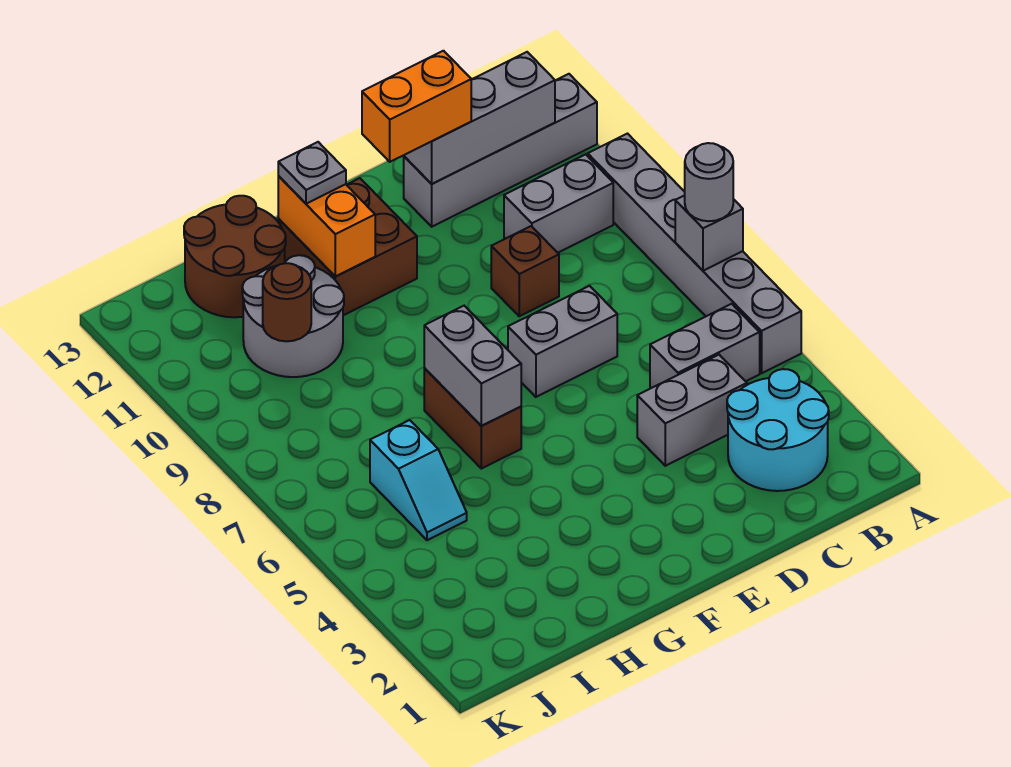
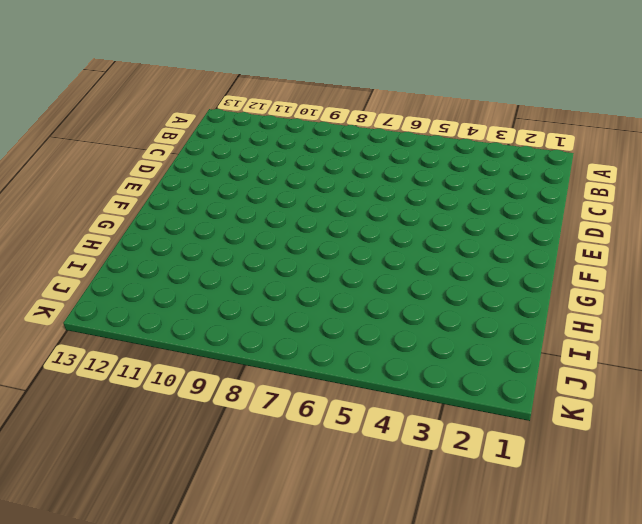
none -> grey brick A5:A10 level 1
none -> grey brick A12:D12 level 1
none -> cyan round brick B2:C3 level 1

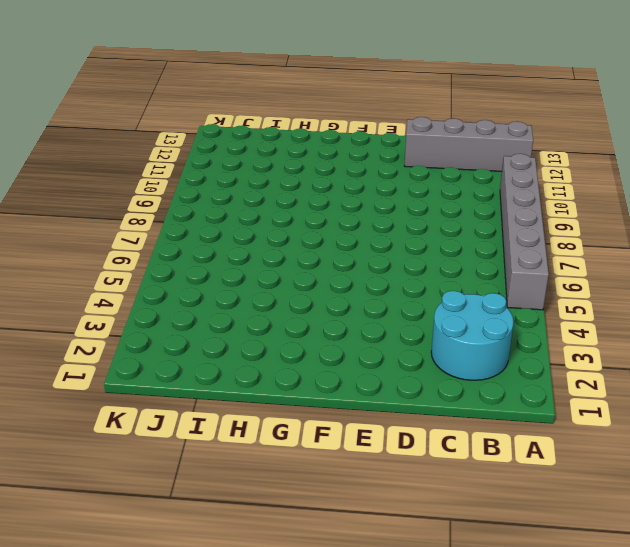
none -> grey brick B5:C5 level 1
none -> grey brick B10:C10 level 1
none -> grey brick C4:D4 level 1

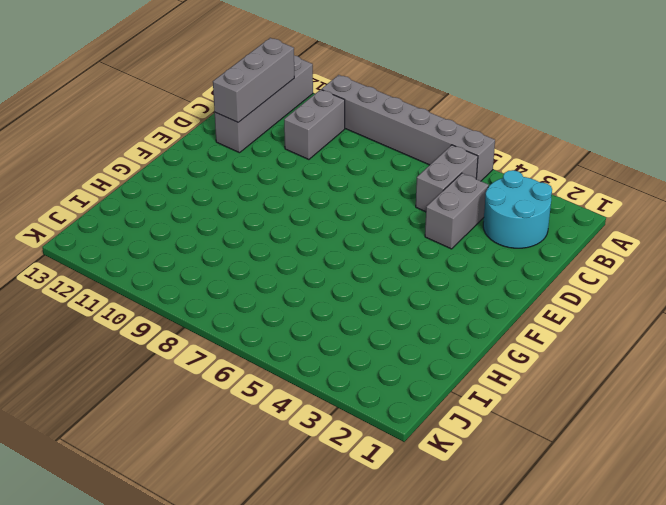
none -> grey brick D7:E7 level 1
none -> brown brick D9 level 1
none -> brown brick F11:G12 level 1

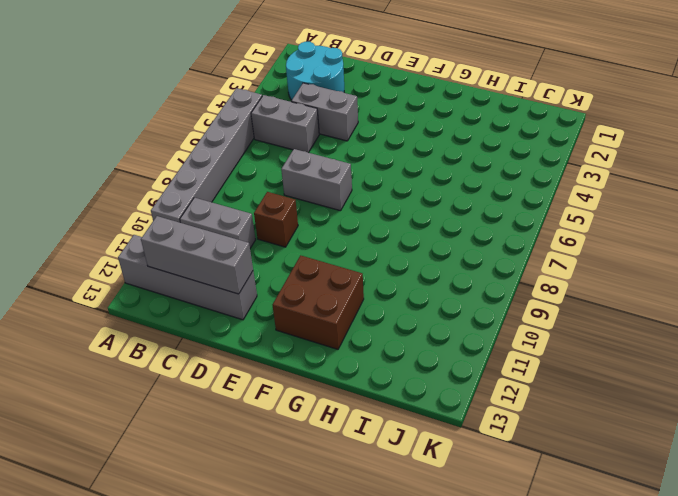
none -> brown brick G6:G7 level 1
none -> grey round brick H10:I11 level 1
none -> brown round brick H12:I13 level 1

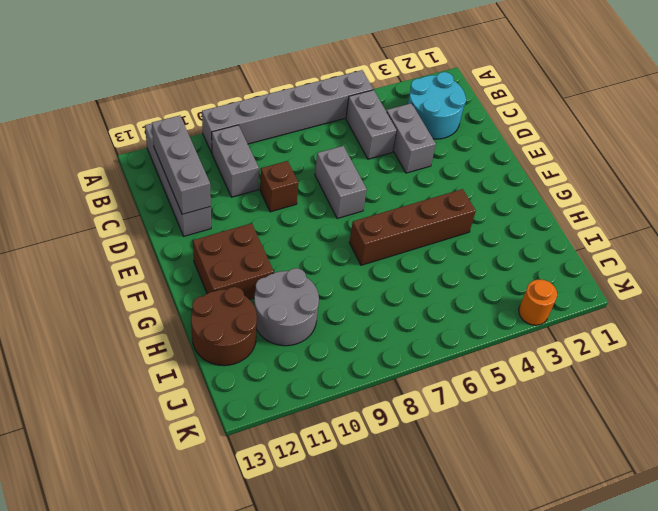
brown brick G4:G7 level 1 -> brown brick G6:G7 level 1
orange round brick K3 level 1 -> none
none -> cyan slope I5:I6 level 1 top 6
none -> grey brick A7 level 2
none -> grey brick G6:G7 level 2

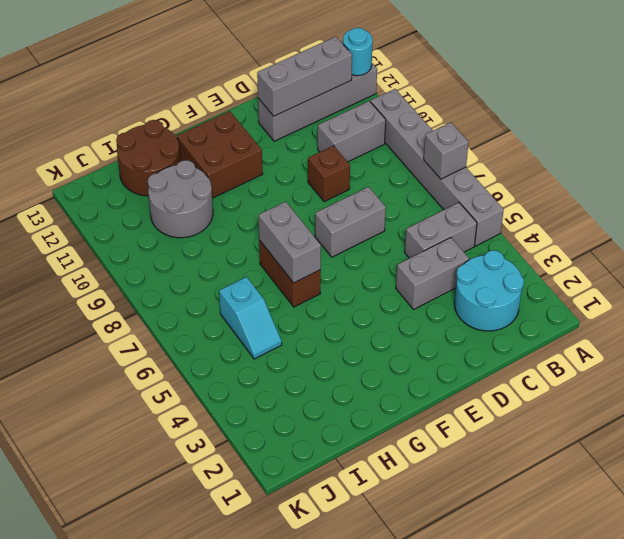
cyan round brick A12 level 2 -> none
none -> orange brick G11:G12 level 2
none -> brown round brick I10 level 2
none -> grey round brick A7 level 3

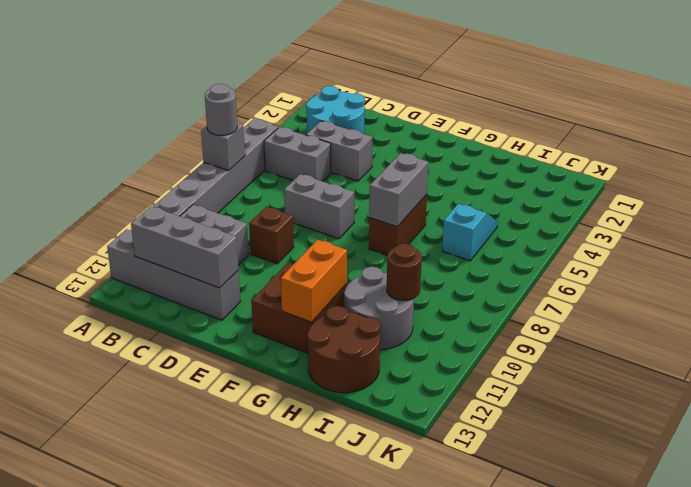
none -> orange brick D12:E12 level 3
none -> grey plate G12 level 3

